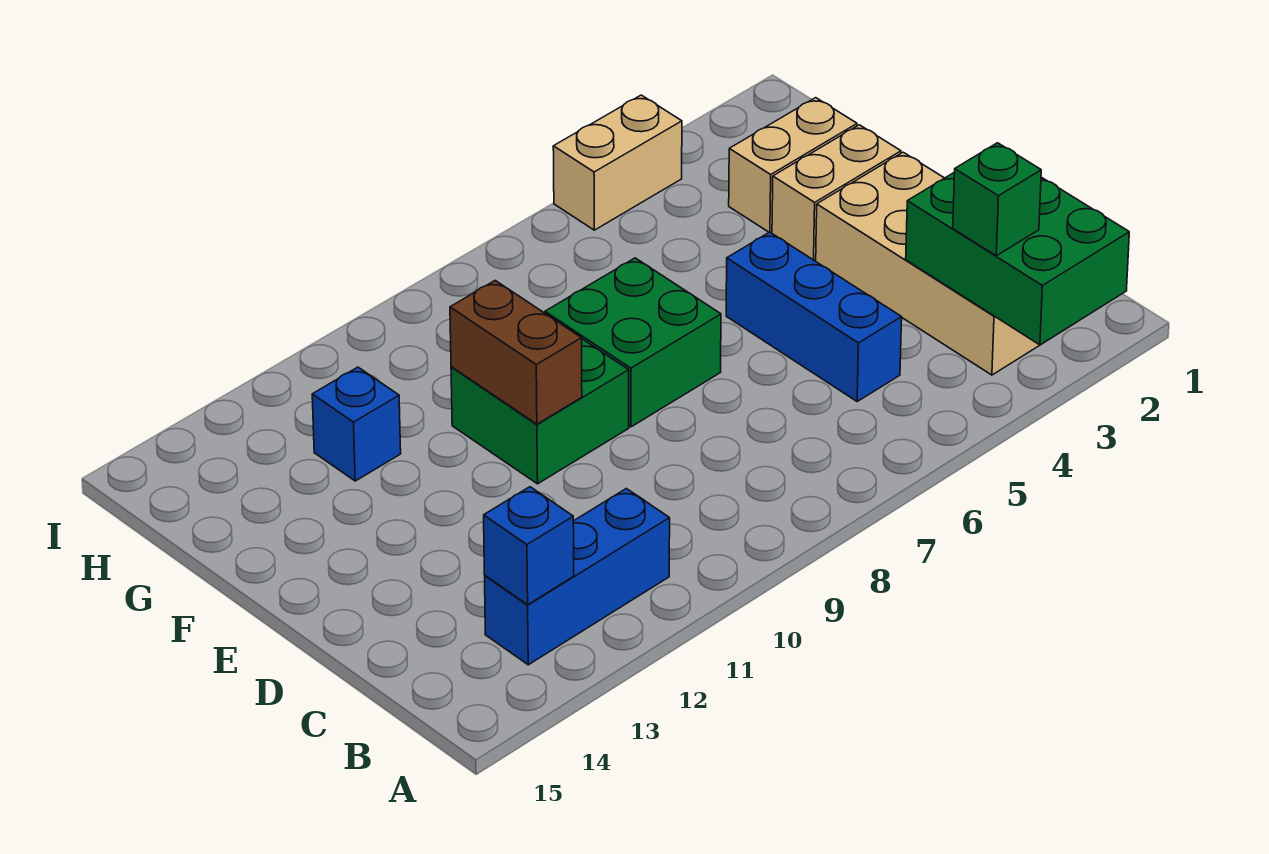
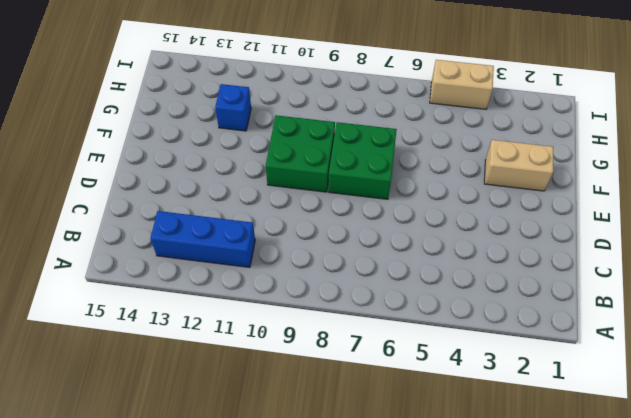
none -> tan brick B2:E3 level 1
none -> blue brick C5:E5 level 1
none -> tan brick G2:G3 level 1

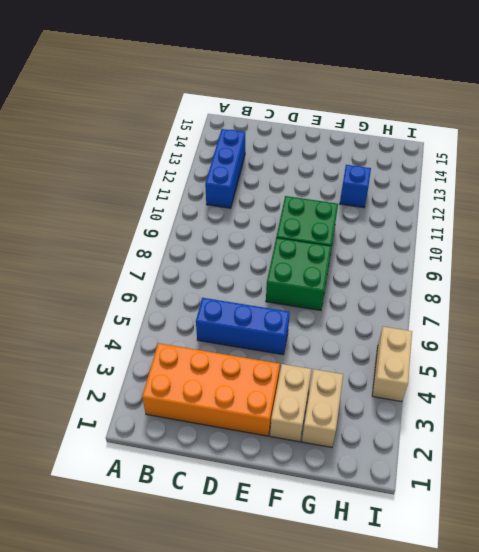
orange brick B2:E3 level 1 -> tan brick B2:E3 level 1
none -> green brick A2:C3 level 2
none -> blue brick B13 level 2
none -> brown brick E10:F10 level 2

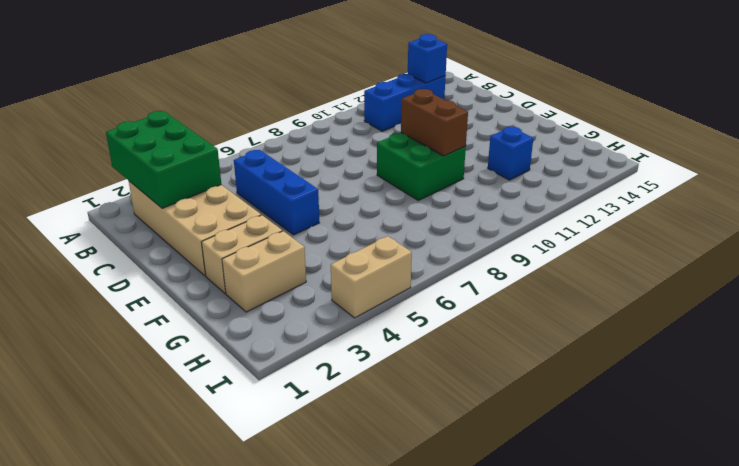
none -> green brick E7:F8 level 1
none -> green brick B3 level 3

